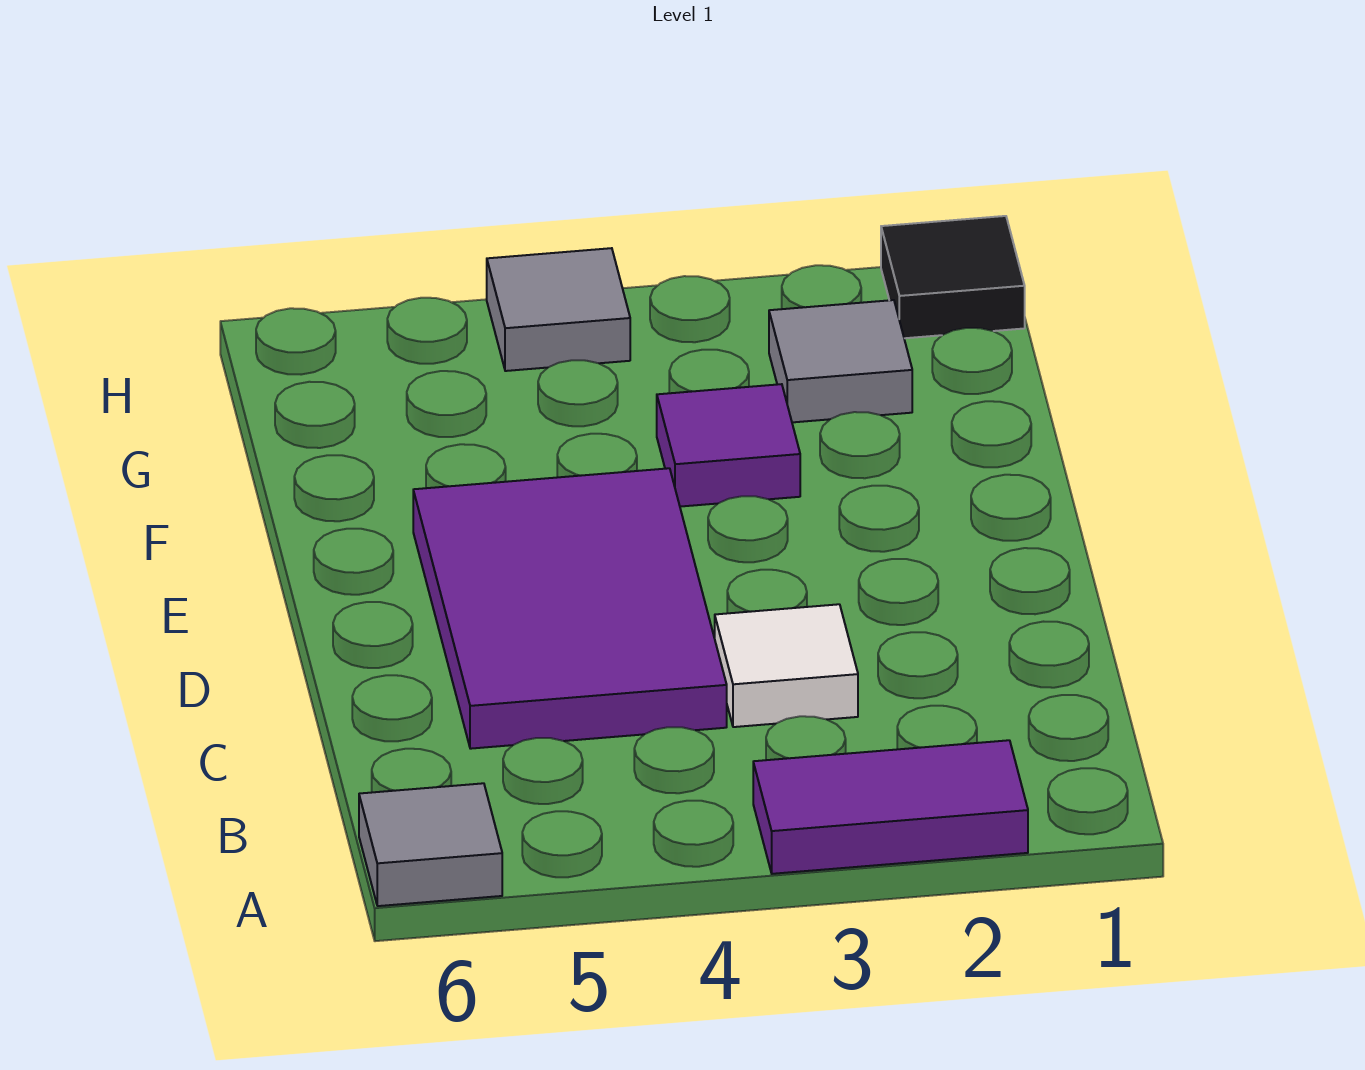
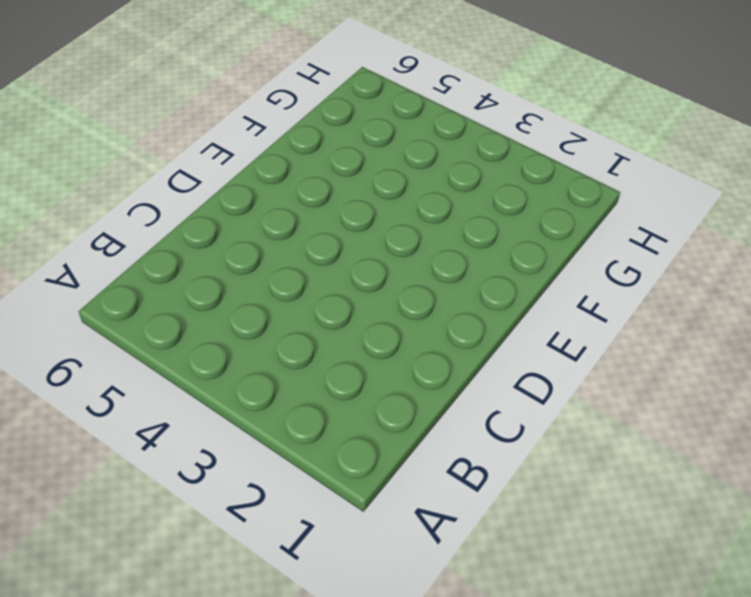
none -> purple tile A2:A3 level 1
none -> grey tile A6 level 1

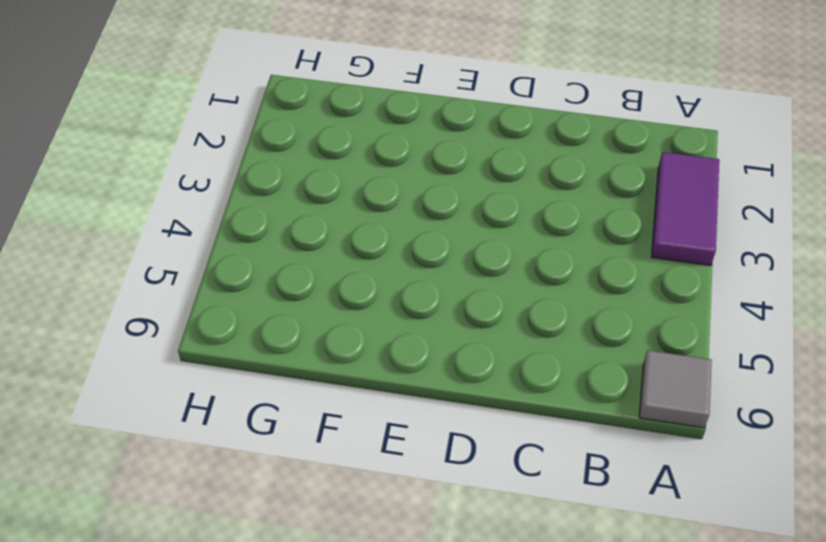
none -> white tile C3 level 1
none -> purple tile C4:E5 level 1

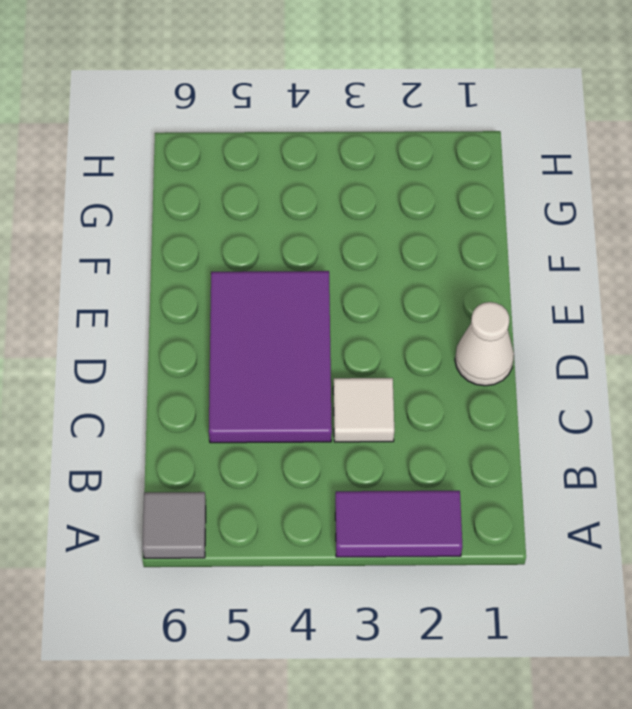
white cone D1 level 1 -> none
none -> purple tile F3 level 1
none -> grey tile G2 level 1

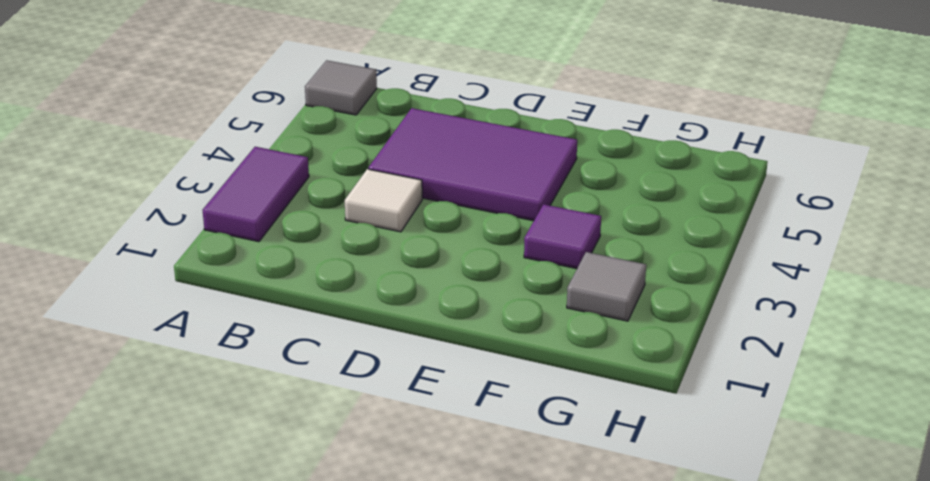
none -> black tile H1 level 1
none -> grey tile H4 level 1

